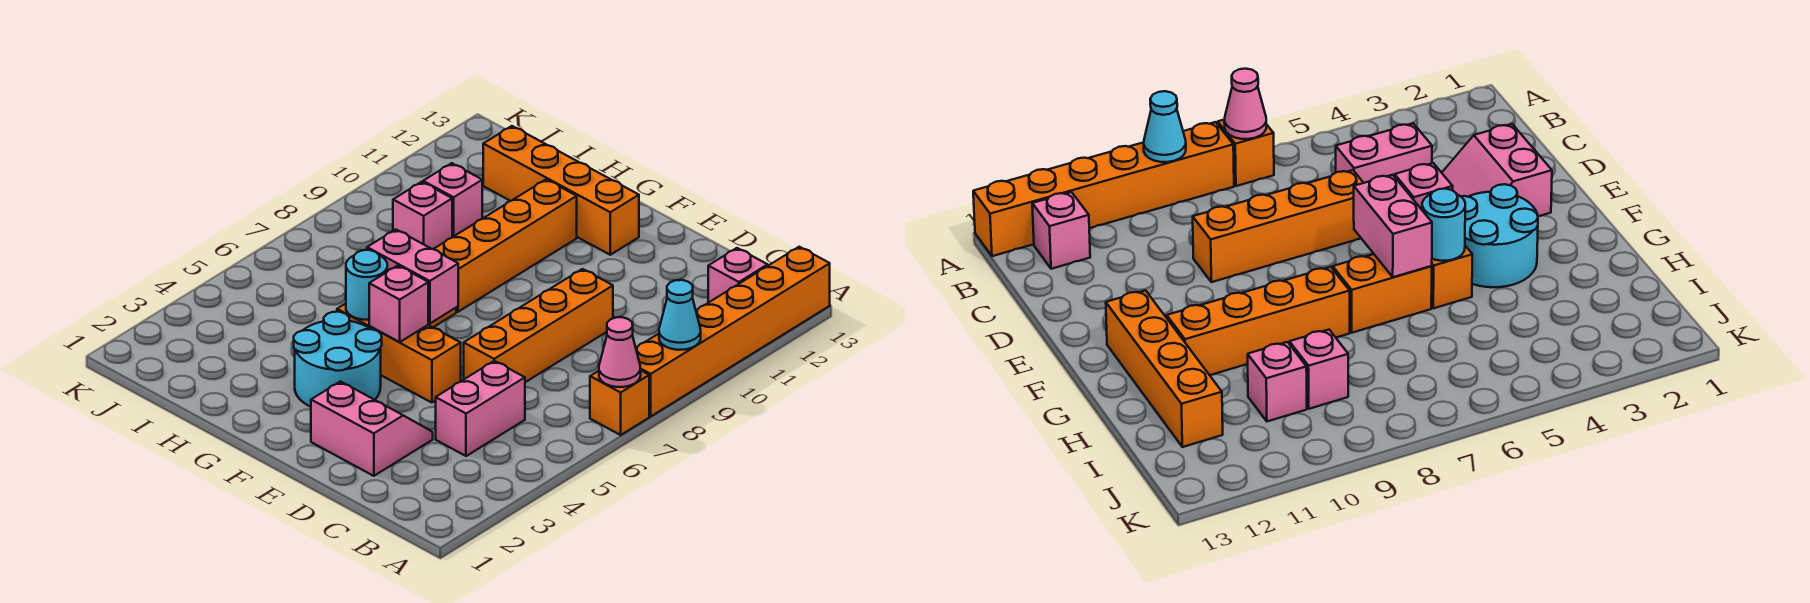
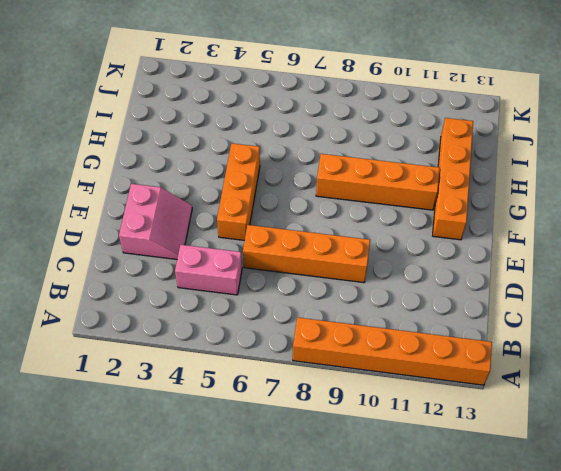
none -> orange brick A7 level 1
none -> pink brick B12 level 1
none -> cyan round brick F3:G4 level 1

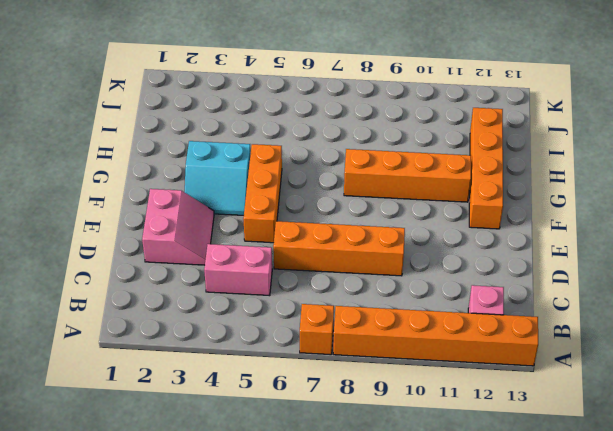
cyan slope F3:G4 level 1 top G -> cyan round brick F3:G4 level 1
none -> orange brick G6:G7 level 1
none -> pink brick I9 level 1
none -> pink brick I10 level 1

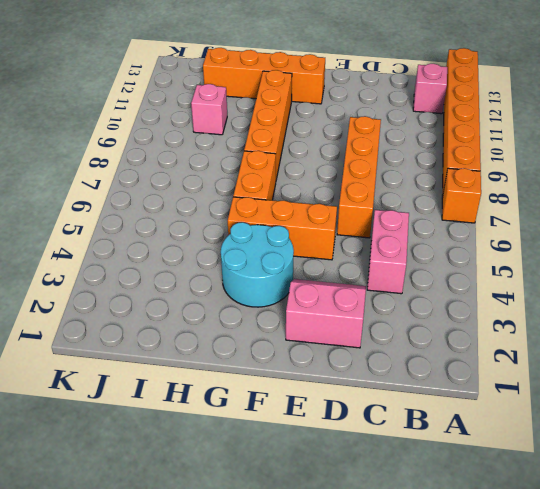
none -> pink brick I9 level 1
none -> pink cone A7 level 2
none -> cyan cone A9 level 2

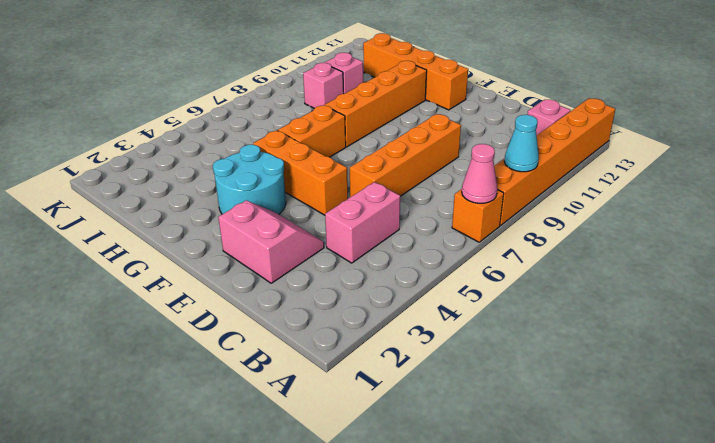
none -> pink brick F5 level 2
none -> pink brick F6:G6 level 2
none -> cyan round brick G5 level 2

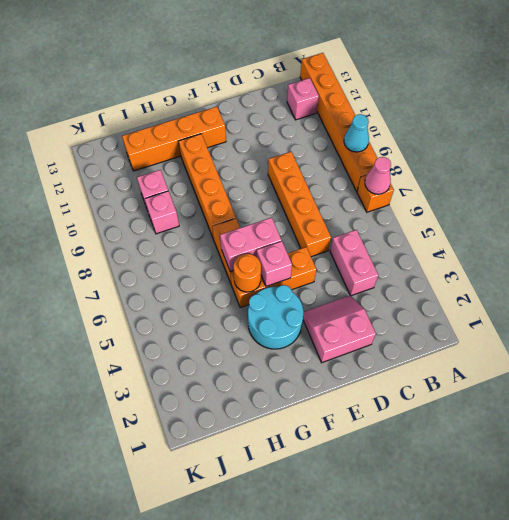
orange round brick G5 level 2 -> cyan round brick G5 level 2

